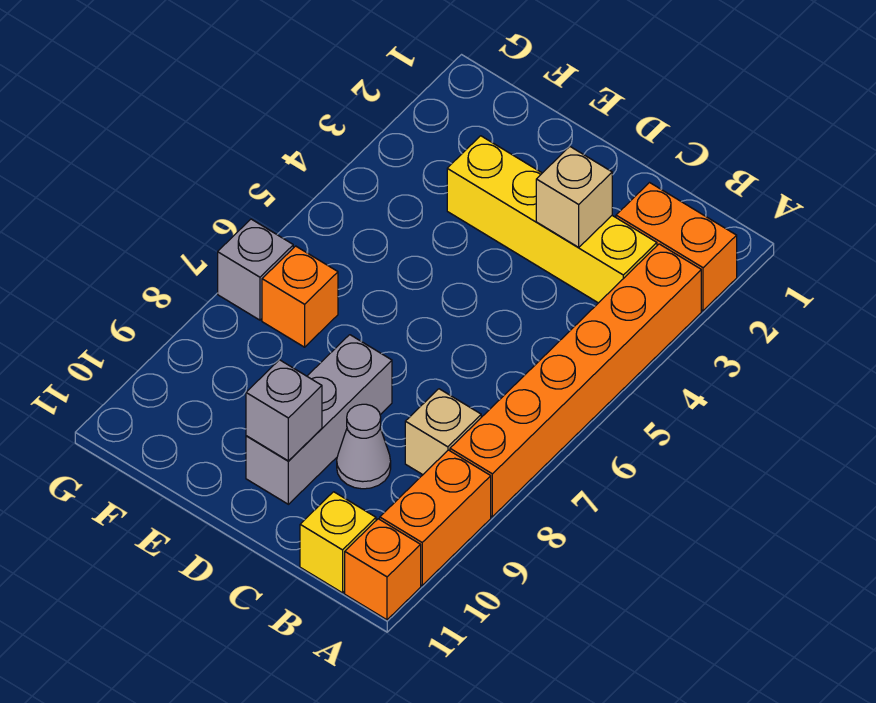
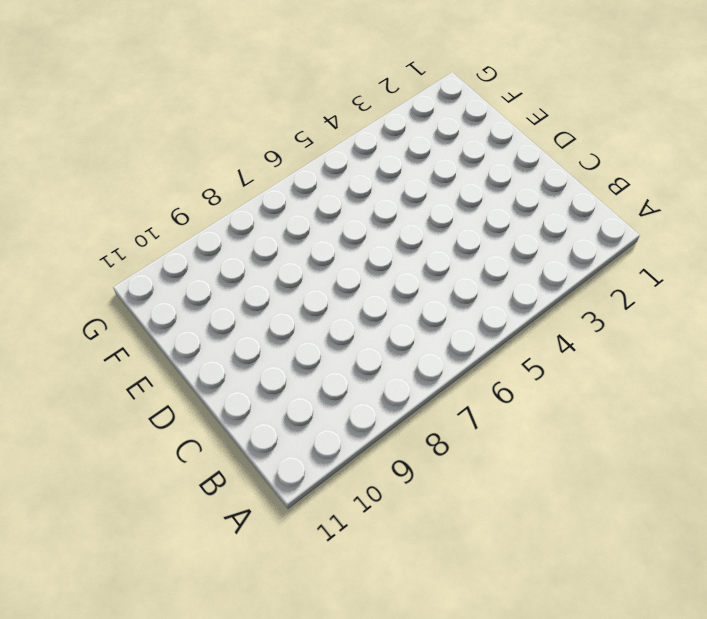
none -> orange brick A2:B2 level 1
none -> orange brick A3:A8 level 1
none -> orange brick A9:A10 level 1

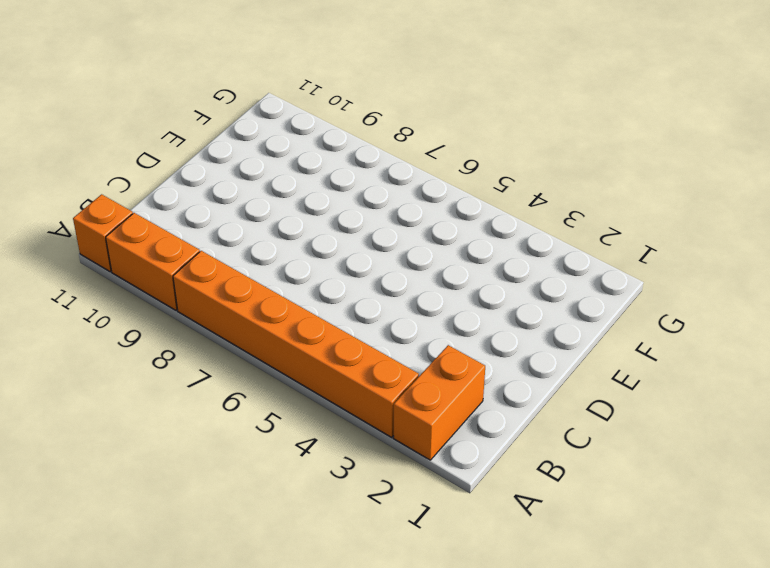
none -> yellow brick B3:E3 level 1
none -> tan brick B8 level 1
none -> yellow brick B11 level 1

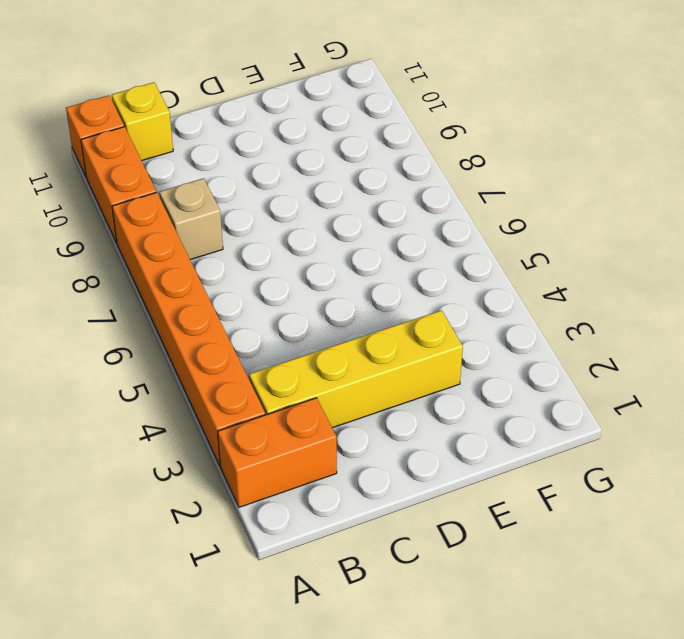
none -> grey cone C9 level 1
none -> grey brick D8:D10 level 1
none -> orange brick F7 level 1

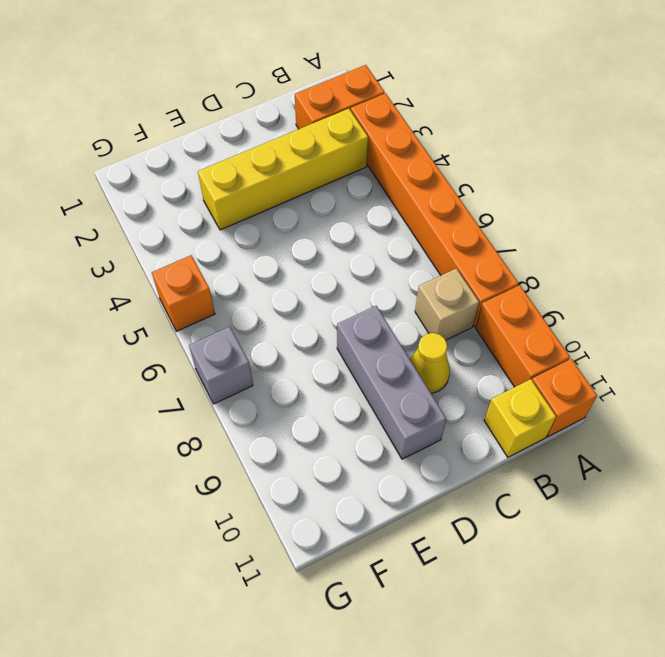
yellow cone C9 level 1 -> grey cone C9 level 1
orange brick G5 level 1 -> orange brick F7 level 1
none -> tan brick C3 level 2
none -> grey brick D10 level 2

